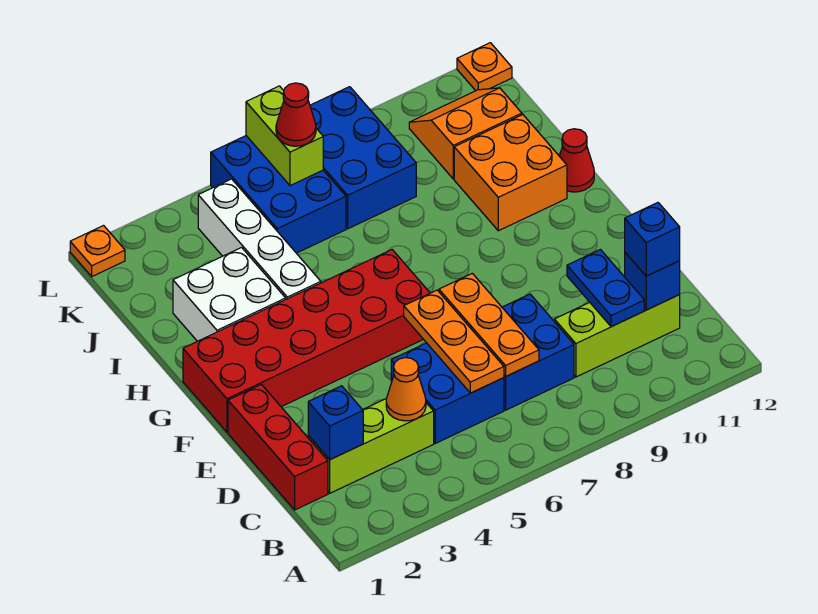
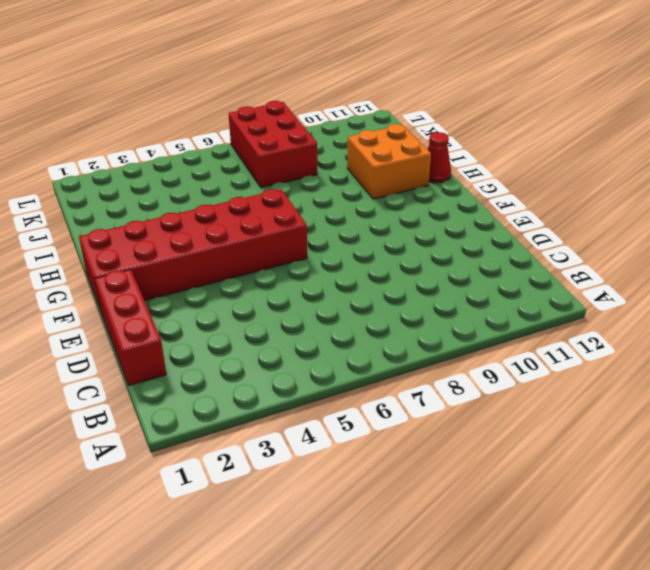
red brick J7:L8 level 1 -> blue brick J7:L8 level 1
none -> lime brick C2:C4 level 1
none -> blue brick C5:D6 level 1
none -> blue brick C7:D8 level 1

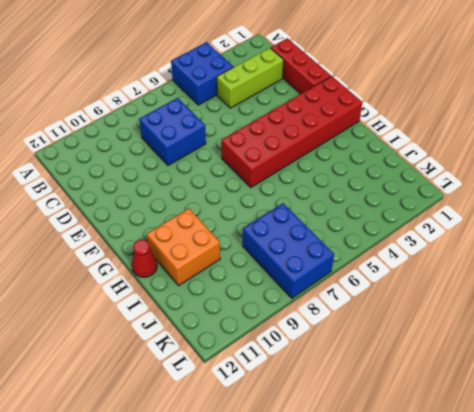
blue brick A4:B5 level 1 -> blue brick C5:D6 level 1
none -> lime brick C9:C11 level 1
none -> white brick H2:I3 level 1
none -> white brick H4:K4 level 1

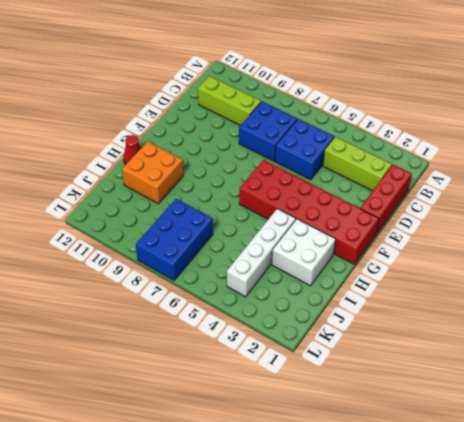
none -> blue brick J5:L6 level 1
none -> orange slope J10:K11 level 1 top J
none -> orange plate L1 level 1

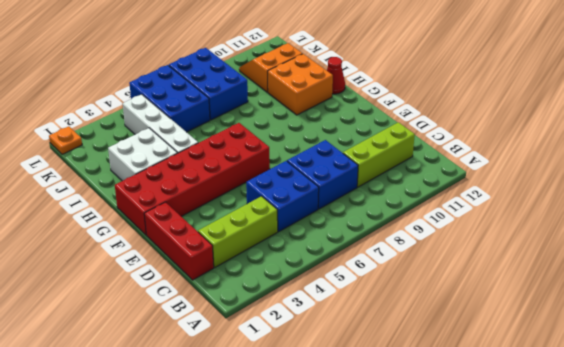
none -> orange plate L12 level 1
none -> blue brick C2 level 2
none -> orange cone C4 level 2

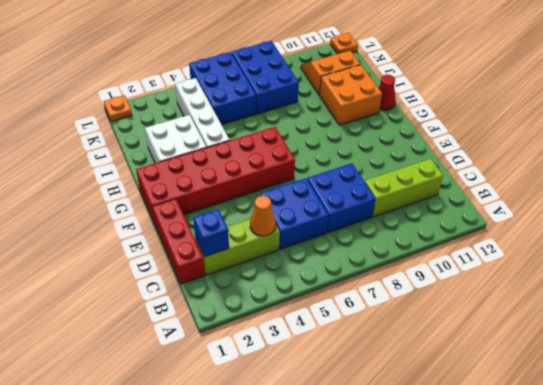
none -> orange plate C6:E6 level 2
none -> orange plate C7:E7 level 2
none -> blue plate C10:D10 level 2

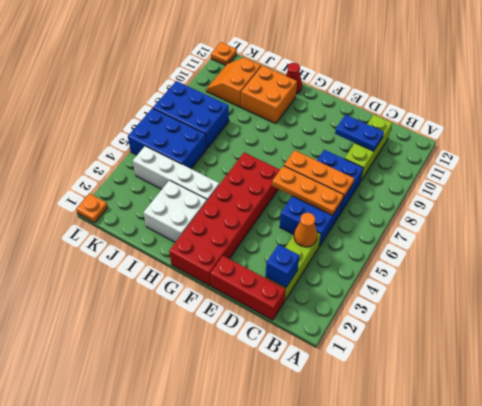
none -> blue brick C11 level 2
none -> lime brick K6:L6 level 2
none -> blue brick C11 level 3

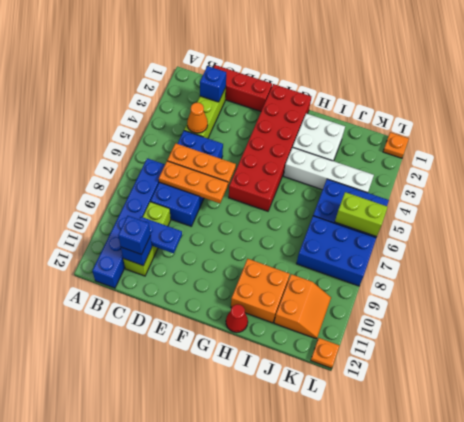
blue brick B7:B12 level 1 -> none
none -> red cone K6 level 3

